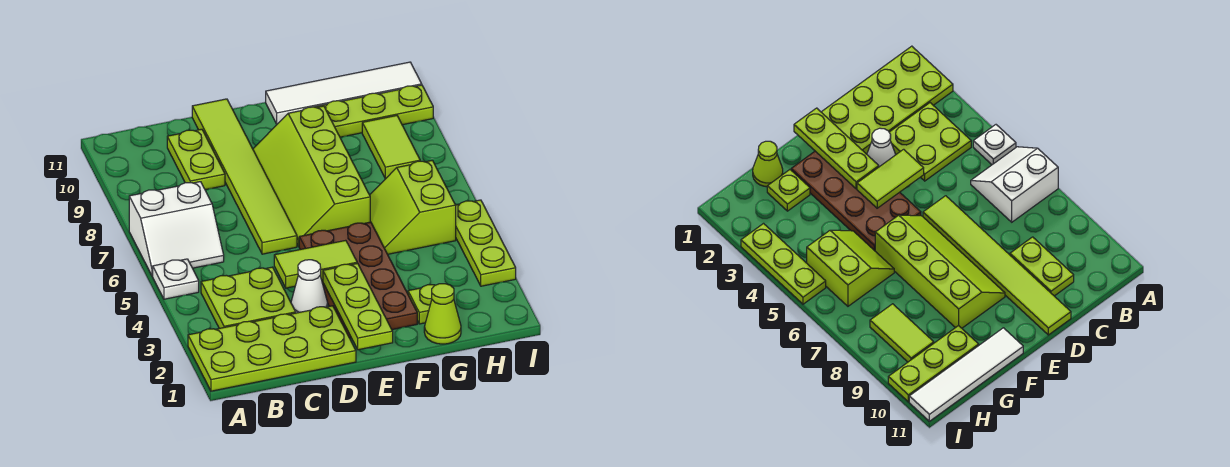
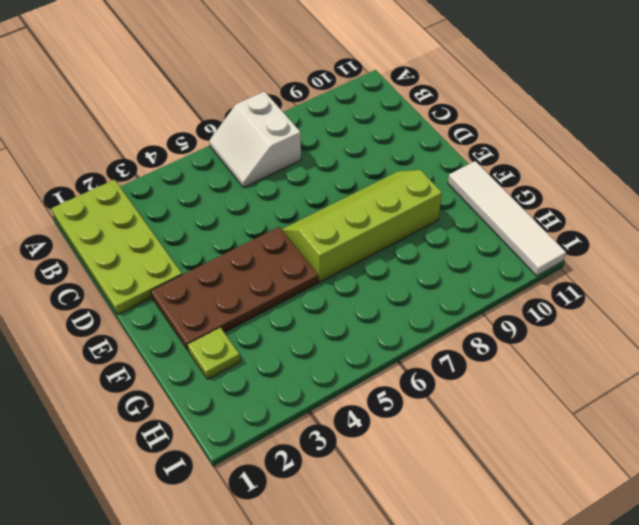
none -> white plate A5 level 1
none -> lime plate B3:C4 level 1
none -> lime plate C9:C10 level 1

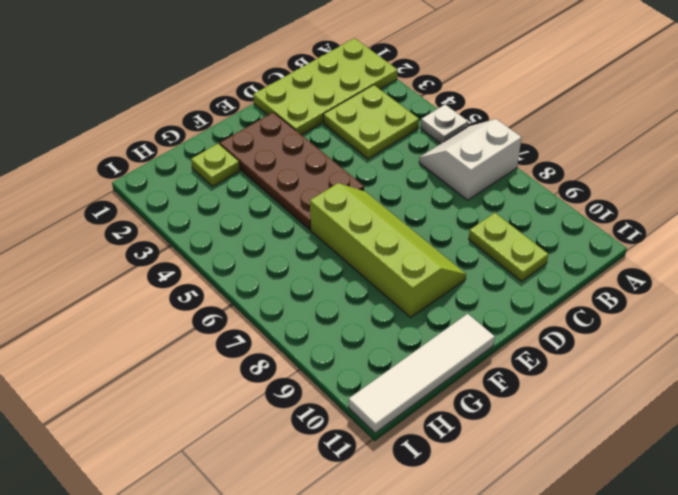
none -> white cone D3 level 1
none -> lime tile D6:D11 level 1
none -> lime cone G1 level 1

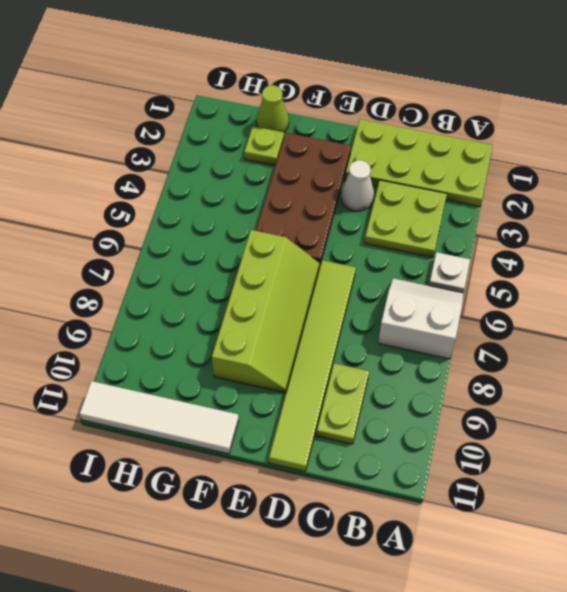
none -> lime slope G5:H6 level 1 top H
none -> lime plate G10:I10 level 1
none -> lime tile H8:H9 level 1

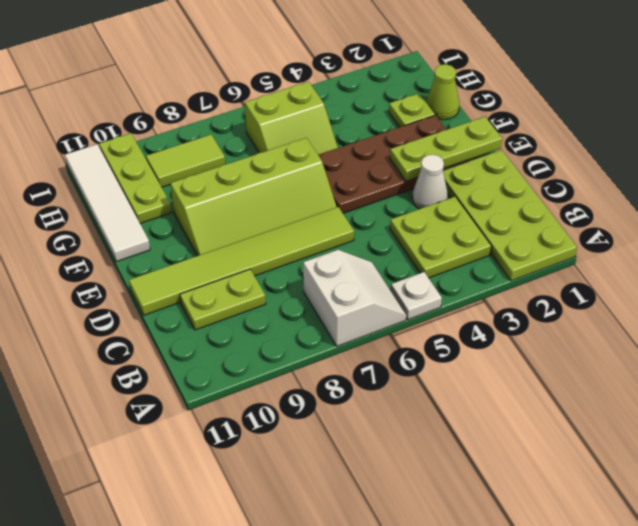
none -> lime plate I3:I5 level 1
none -> lime tile D4:E4 level 2

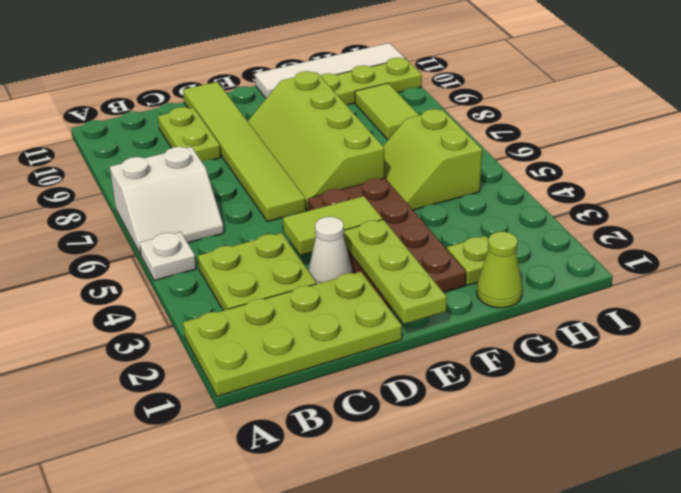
none -> lime plate I3:I5 level 1

